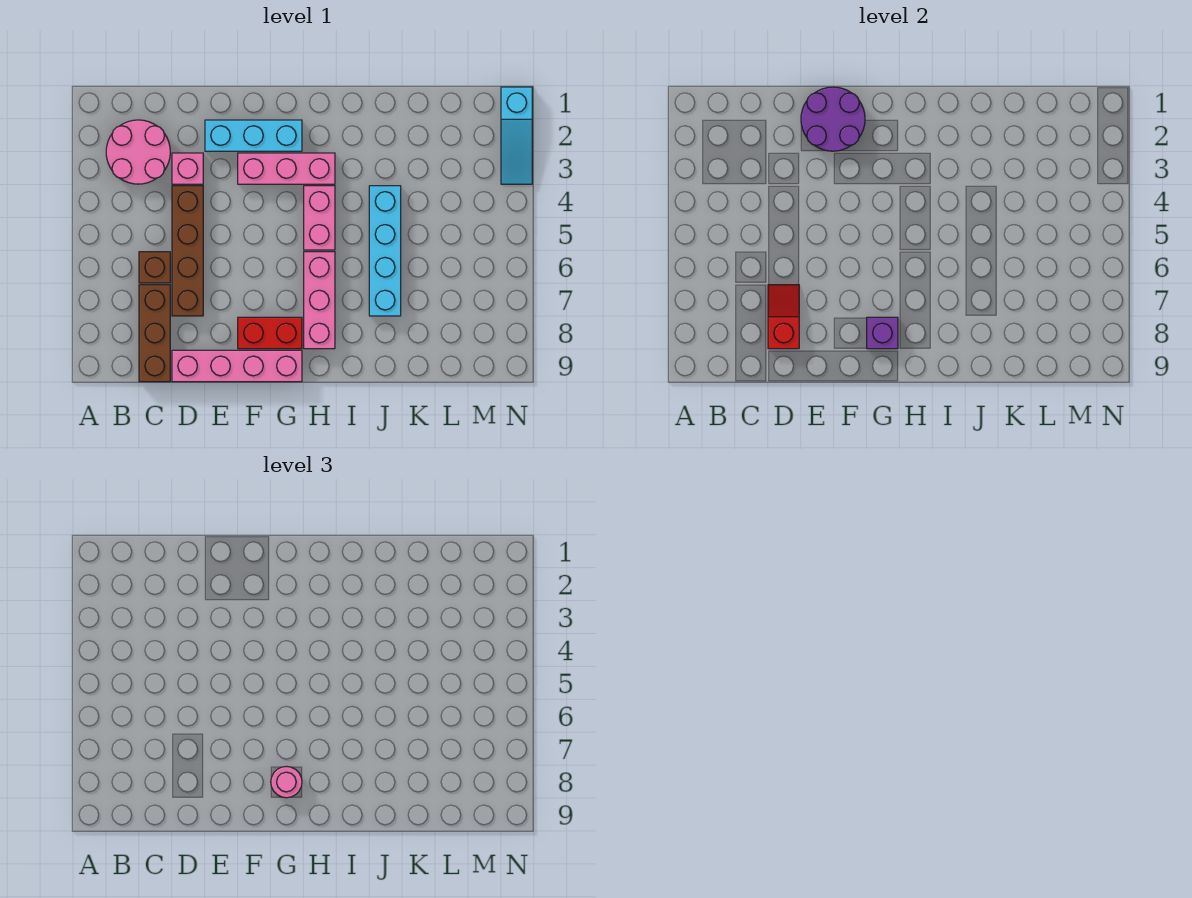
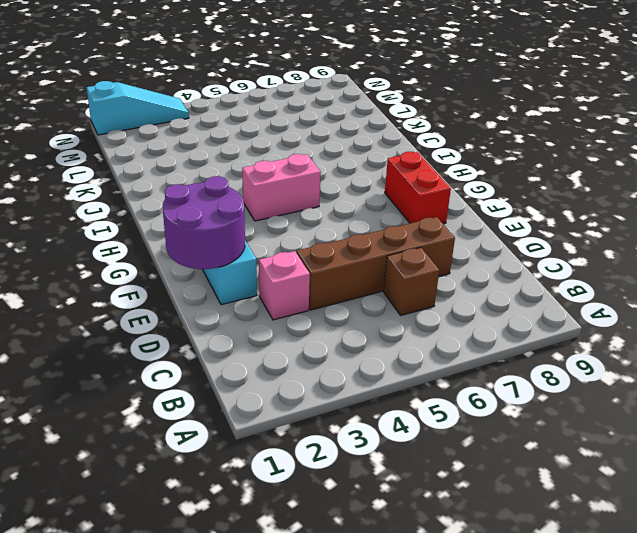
none -> pink round brick B2:C3 level 1
none -> brown brick C7:C9 level 1
none -> pink brick D9:G9 level 1

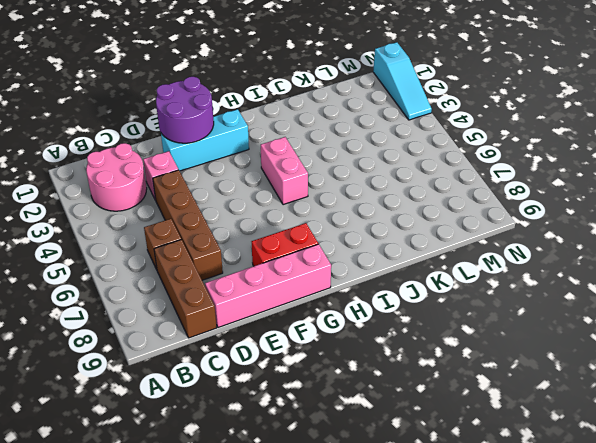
none -> pink brick F3:H3 level 1
none -> pink brick H6:H8 level 1
none -> cyan brick J4:J7 level 1

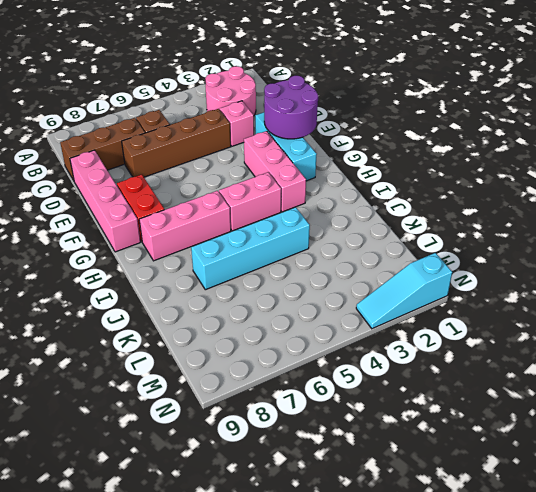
none -> red slope D7:D8 level 2 top 8
none -> purple brick G8 level 2
none -> pink round brick G8 level 3

